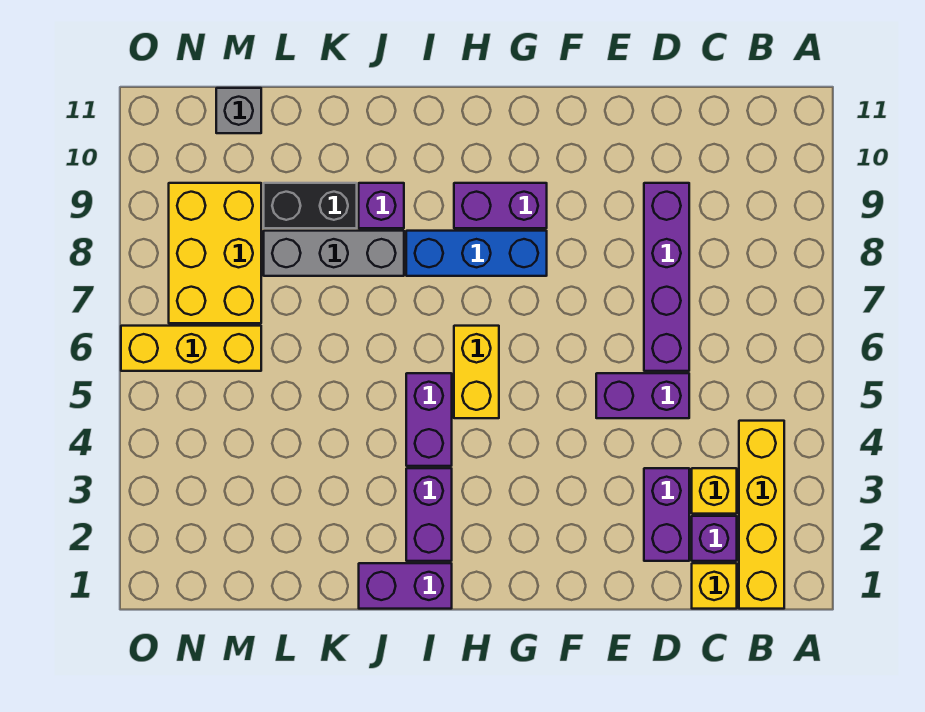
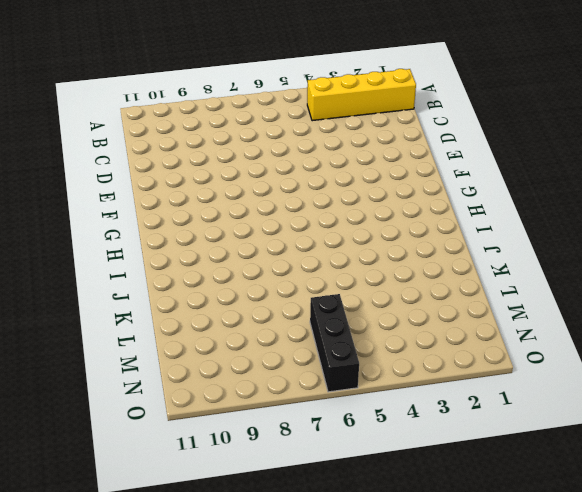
black brick M6:O6 level 1 -> yellow brick M6:O6 level 1
none -> yellow brick C1 level 1
none -> purple brick C2 level 1
none -> yellow brick C3 level 1

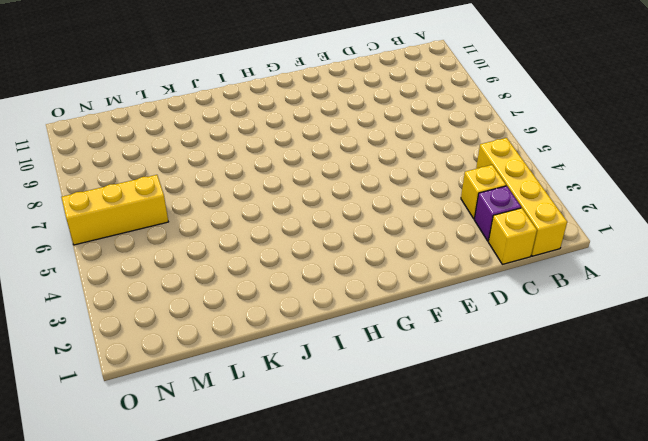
none -> purple brick D2:D3 level 1
none -> purple brick D5:E5 level 1
none -> purple brick D6:D9 level 1

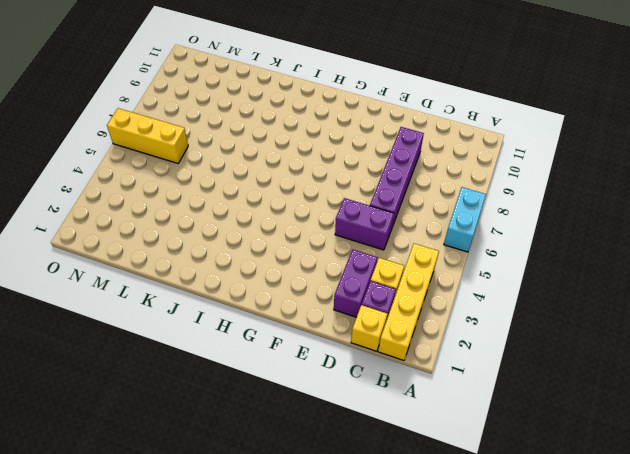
cyan brick A6:A7 level 1 -> none
none -> blue brick G8:I8 level 1
none -> purple brick G9:H9 level 1
none -> yellow brick H5:H6 level 1

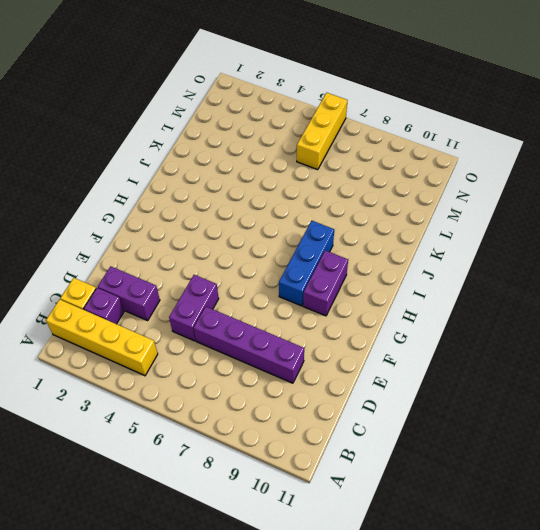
none -> yellow brick C3 level 1
none -> yellow brick H5:H6 level 1
none -> purple brick I1:J1 level 1

